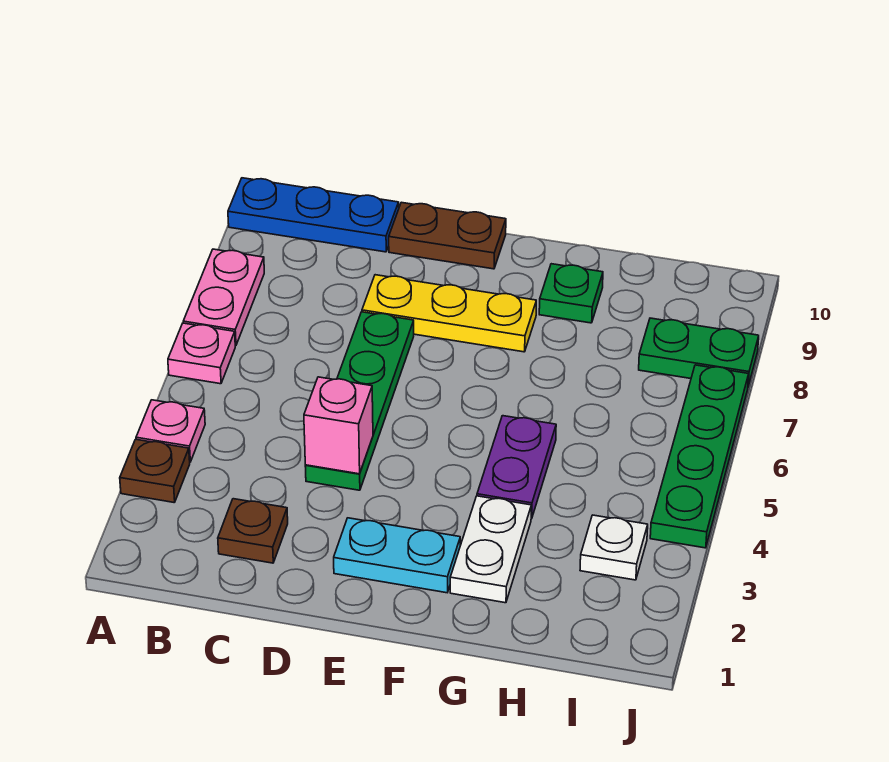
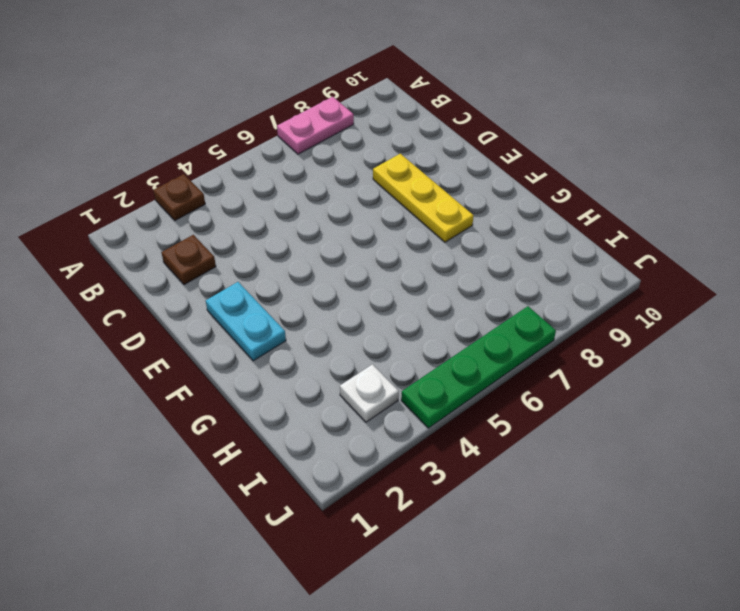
none -> pink plate A4 level 1
none -> pink plate A6 level 1
none -> blue plate A10:C10 level 1

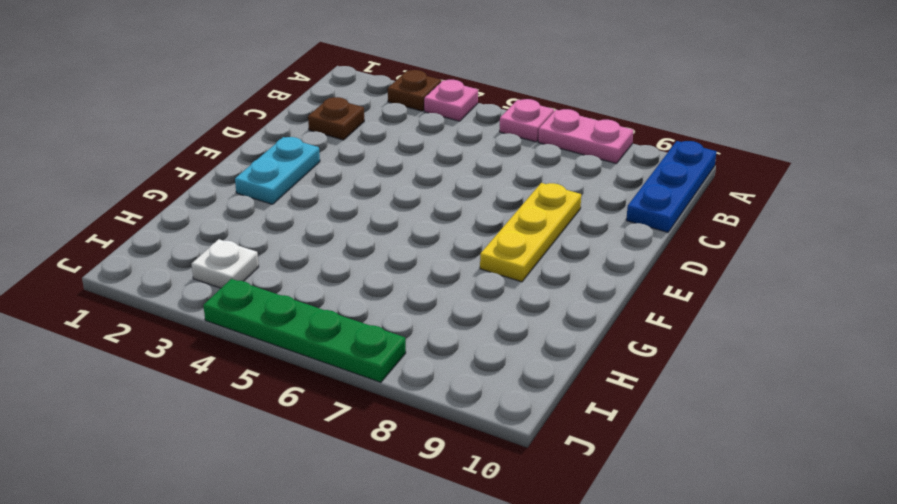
none -> green plate D4:D7 level 1
none -> brown plate D10:E10 level 1
none -> white plate G2:G3 level 1

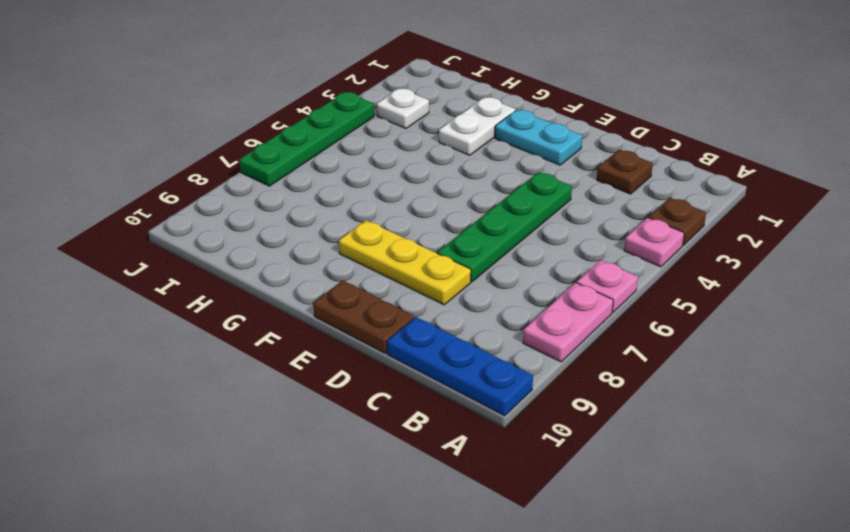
none -> purple plate G4:G5 level 1
none -> green plate G9 level 1
none -> green plate I8:J8 level 1

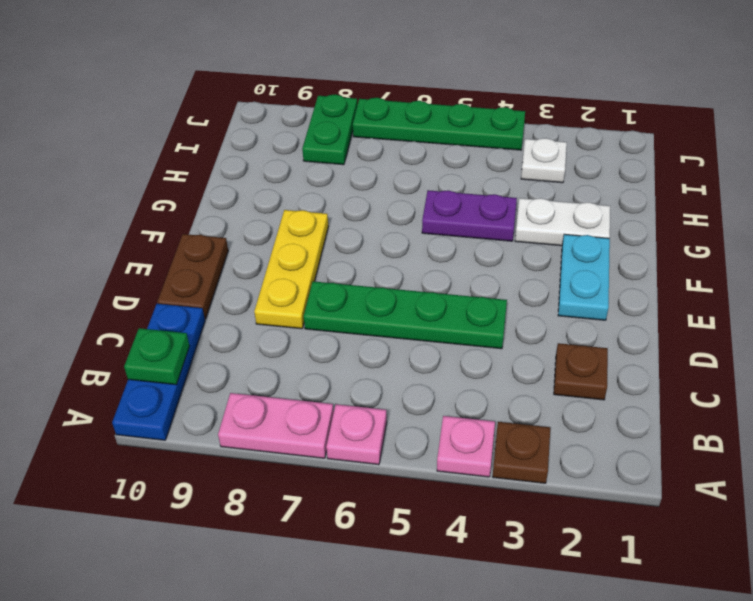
green plate B10 level 2 -> green plate G9 level 1
none -> pink brick D4 level 2

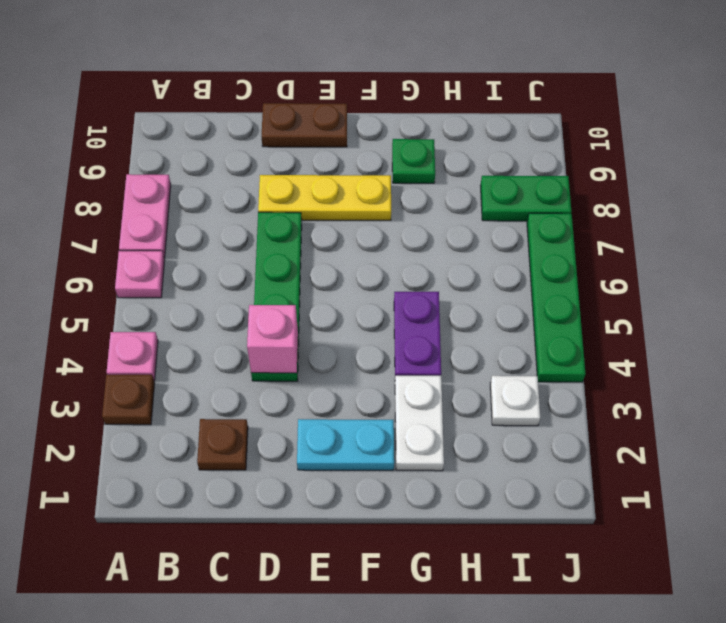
none -> blue plate A10:C10 level 1

